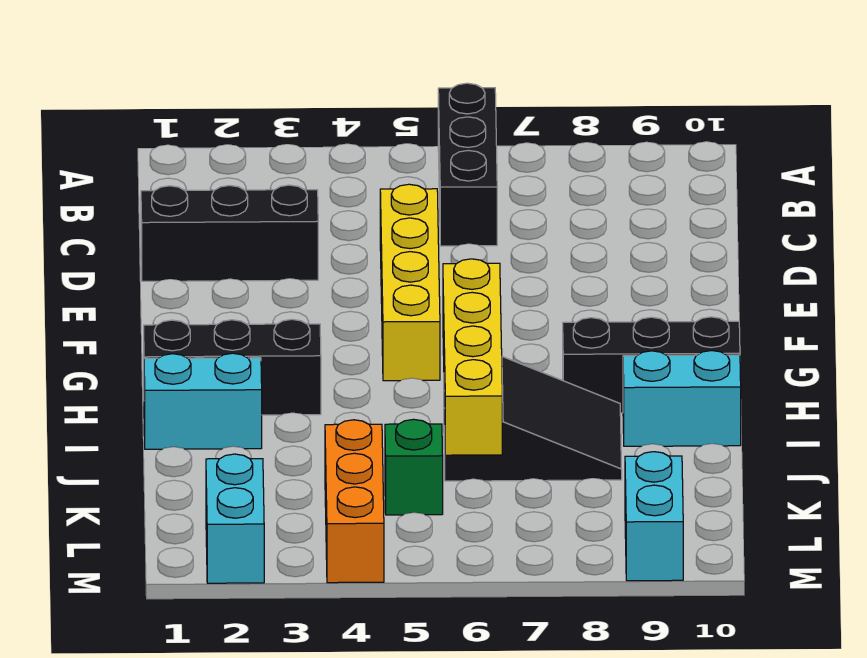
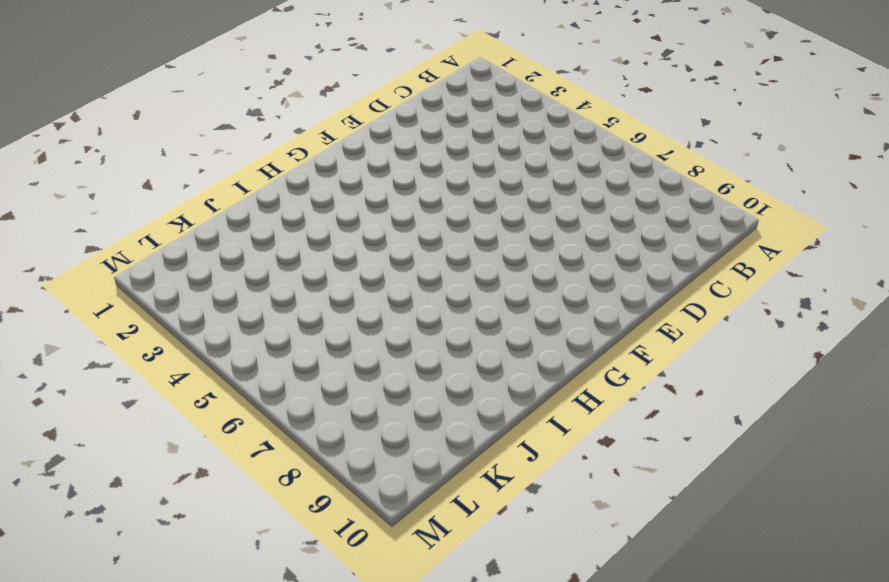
none -> black brick A6:C6 level 1
none -> black brick D1:D3 level 1
none -> yellow brick D5:G5 level 1

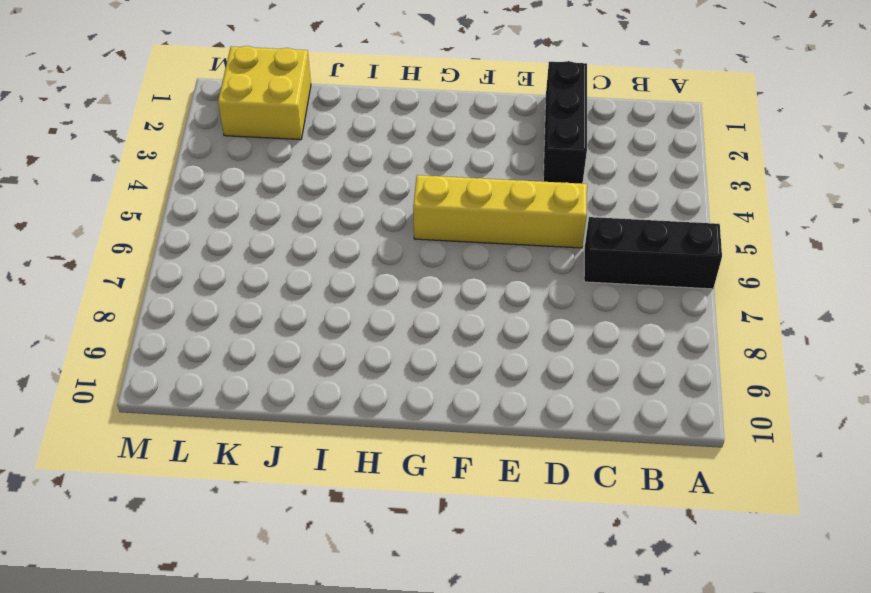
yellow brick K1:L2 level 1 -> cyan brick L2:M2 level 1
none -> black brick H1:H3 level 1
none -> black brick H8:H10 level 1
none -> cyan brick I1:I2 level 1

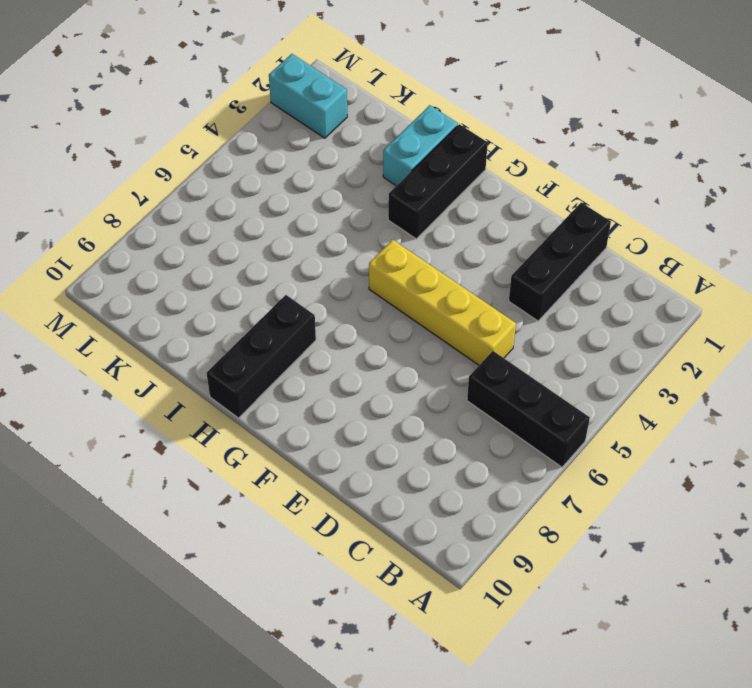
none -> black slope I6:J8 level 1 top 6
none -> cyan brick I9:I10 level 1
none -> orange brick K4:M4 level 1

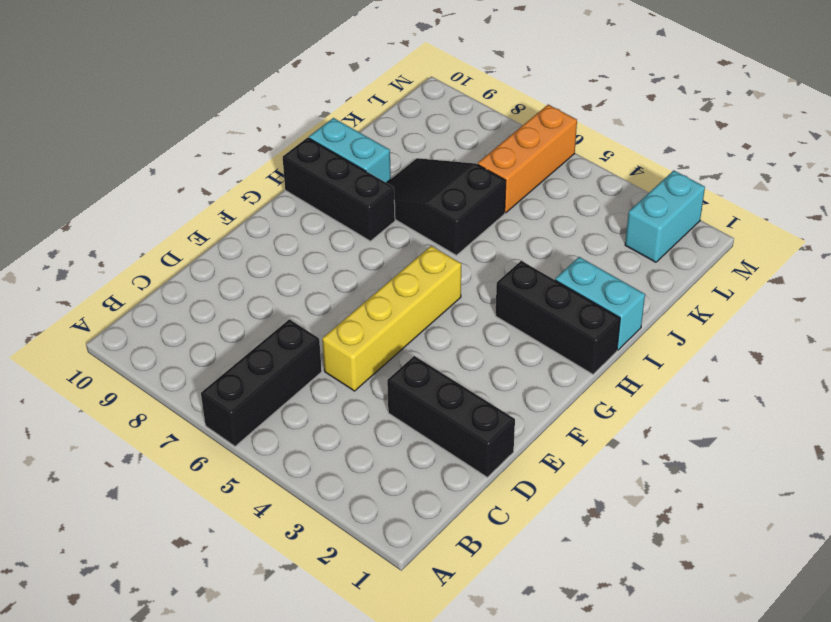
orange brick K6:M6 level 1 -> orange brick K4:M4 level 1
none -> green brick K5 level 1
none -> cyan brick L9:M9 level 1
none -> yellow brick H6:K6 level 2

